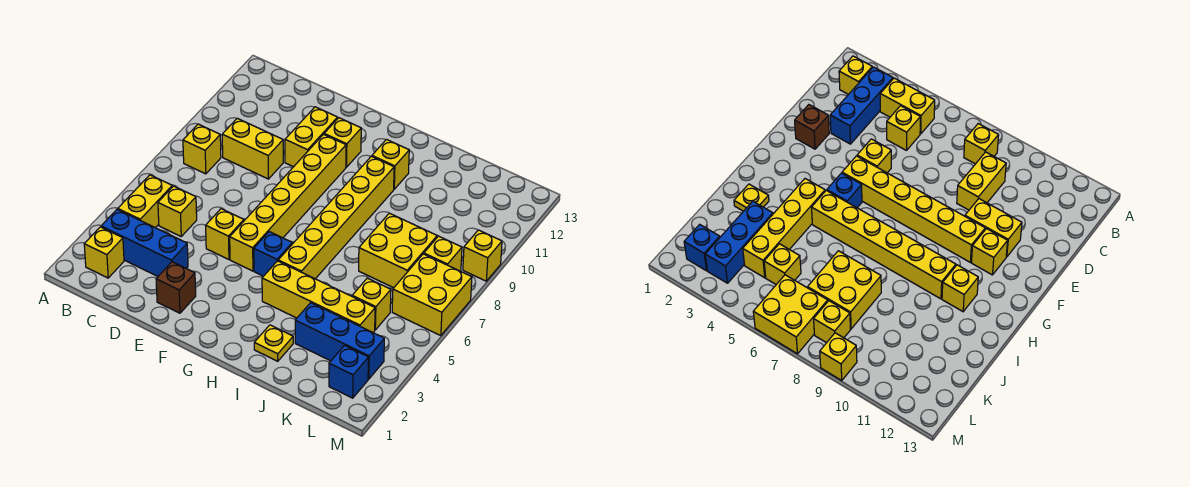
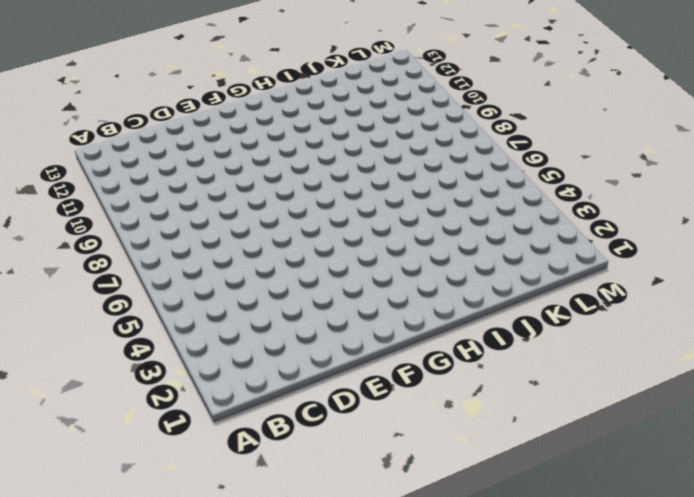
none -> yellow brick B2 level 1
none -> blue brick B3:D3 level 1
none -> yellow brick B4:B5 level 1

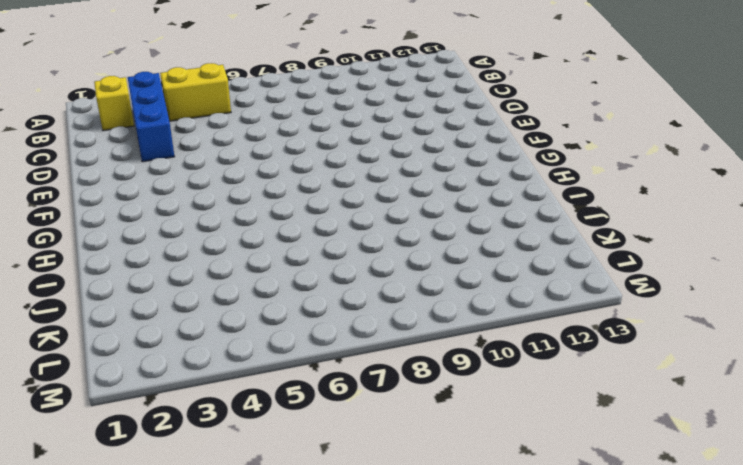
none -> yellow brick B8 level 1
none -> yellow brick C5 level 1
none -> yellow brick C9:D9 level 1

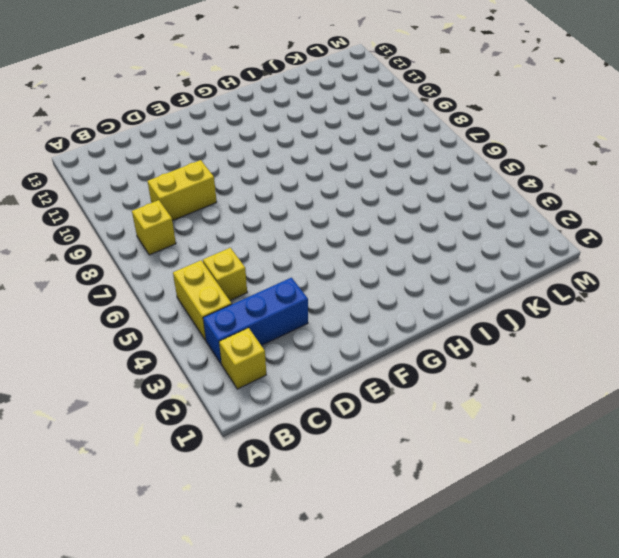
none -> brown brick E2 level 1
none -> yellow brick E5 level 1
none -> yellow brick E10:E11 level 1

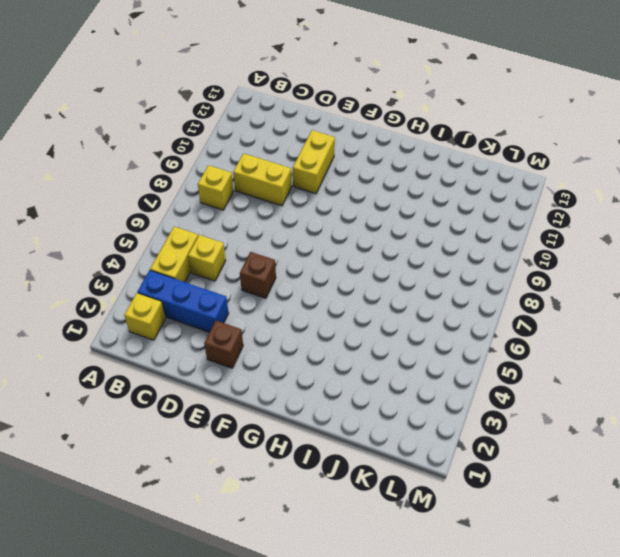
brown brick E5 level 1 -> yellow brick E5 level 1
none -> yellow brick F5:F10 level 1
none -> yellow brick F11 level 1
none -> blue brick G5 level 1

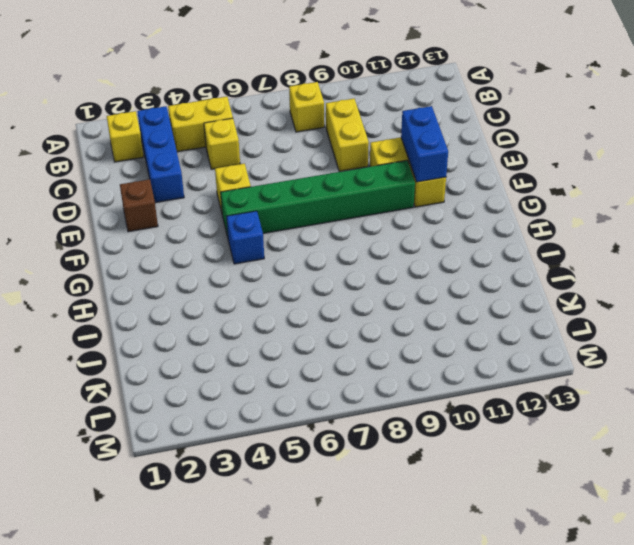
blue brick E11:F11 level 2 -> none
green brick F5:F10 level 1 -> yellow brick F5:F10 level 1
none -> yellow brick H4:K4 level 1
none -> yellow brick H5:H10 level 1
none -> yellow brick H11 level 1

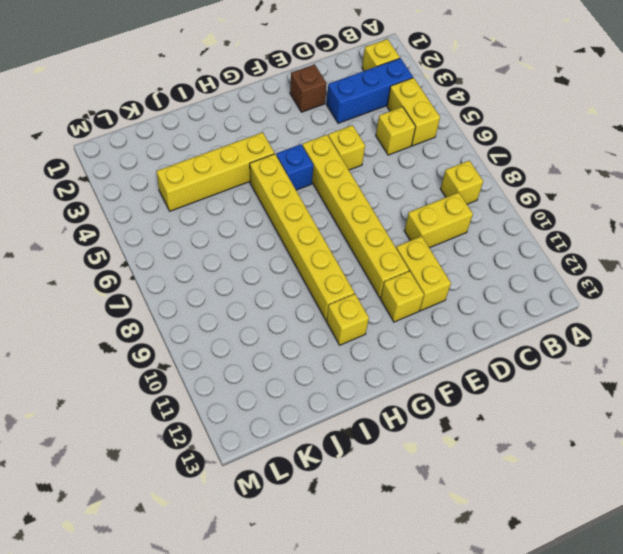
none -> yellow plate I2 level 1
none -> blue brick J3:L3 level 1
none -> yellow brick J7:K8 level 1

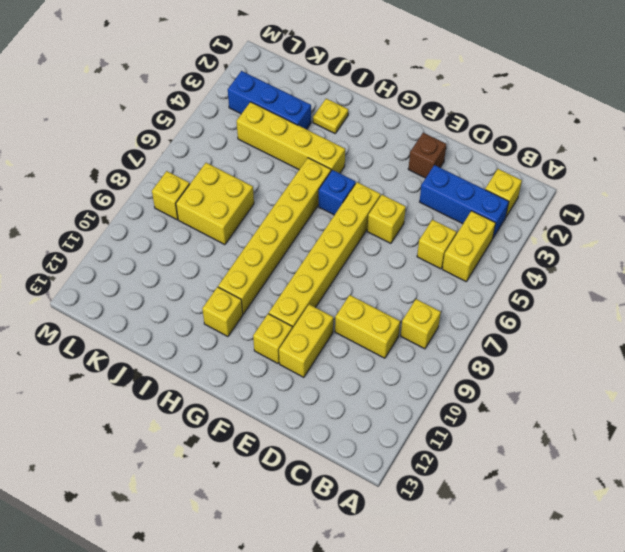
none -> yellow brick K5 level 1
none -> blue brick L2 level 1
none -> yellow brick L6:M7 level 1

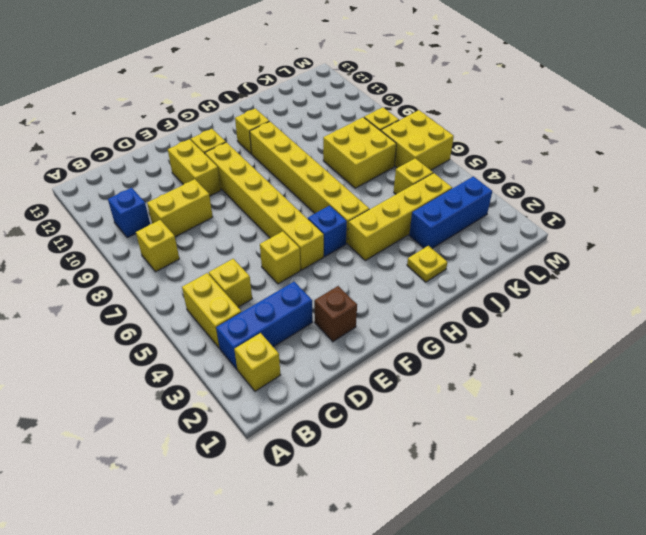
blue brick B10 level 1 -> blue brick L2 level 1
none -> yellow brick M9 level 1

